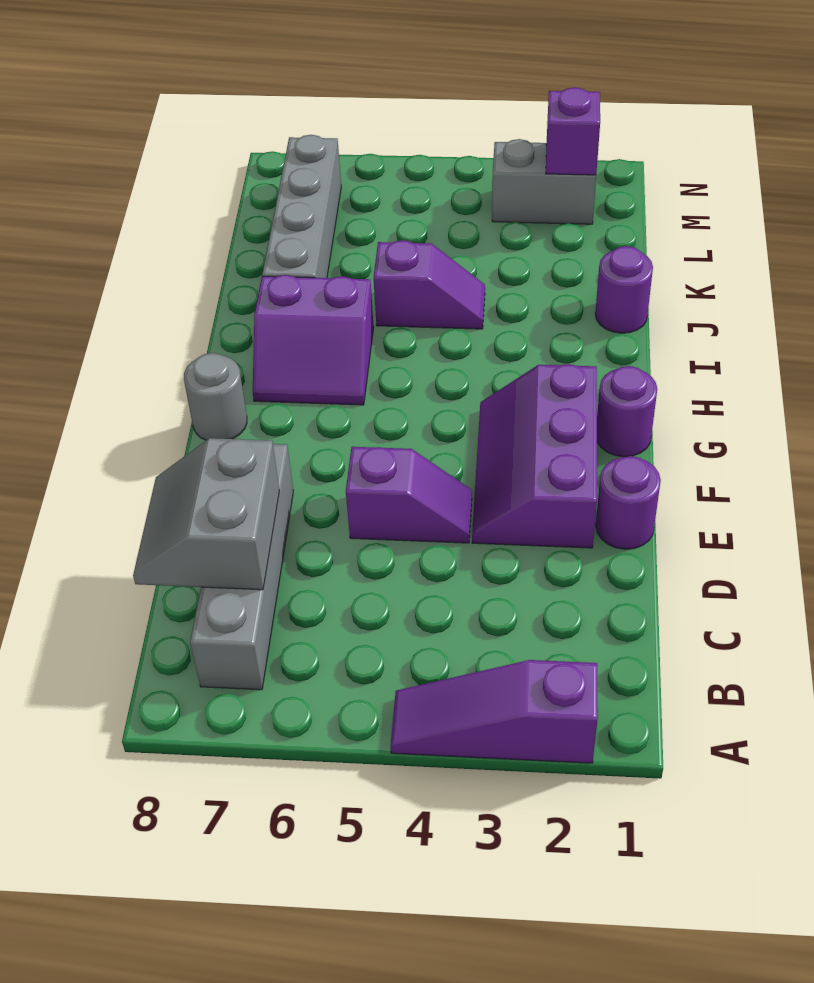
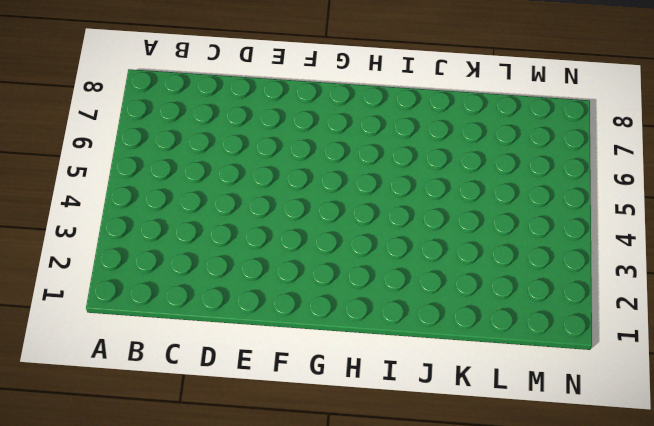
none -> purple slope A2:A4 level 1 top 2
none -> grey brick B7:E7 level 1
none -> purple round brick E1 level 1

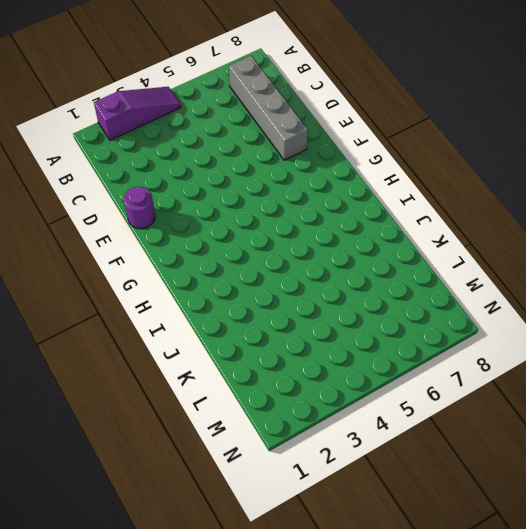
none -> purple slope E2:G3 level 1 top 2
none -> purple slope E4:E5 level 1 top 5
none -> purple round brick G1 level 1

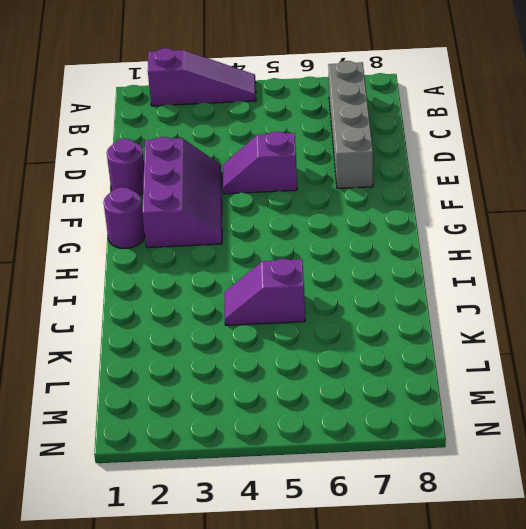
none -> grey round brick G8 level 1
none -> purple slope H6:I7 level 1 top I
none -> purple round brick J1 level 1

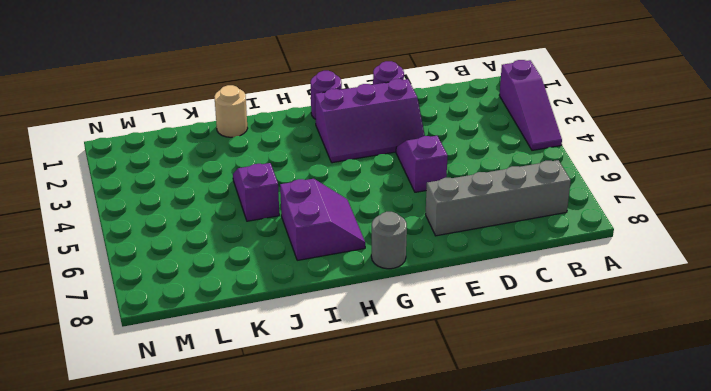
tan round brick J1 level 1 -> purple round brick J1 level 1
none -> grey brick J7:M7 level 1
none -> grey brick M2:M3 level 1
none -> grey slope C7:D8 level 2 top 7

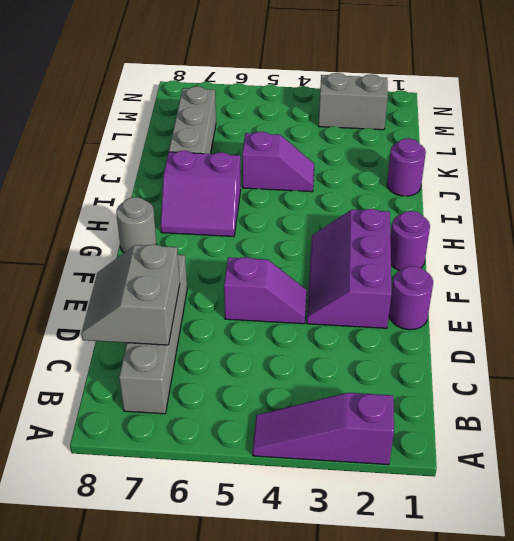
grey brick J7:L7 level 1 -> grey brick J7:M7 level 1
none -> purple brick M2 level 2

